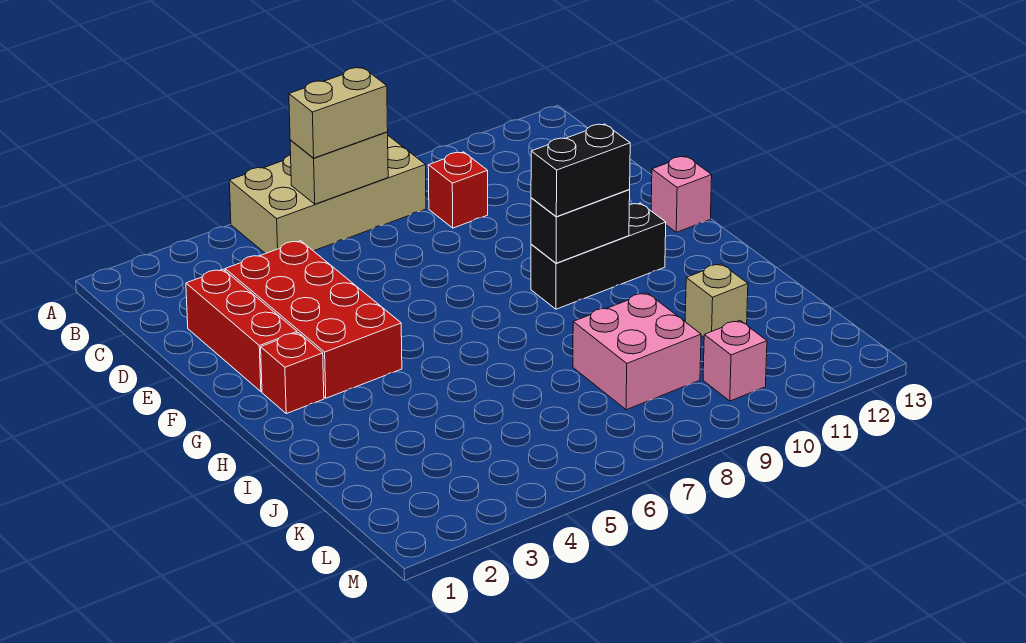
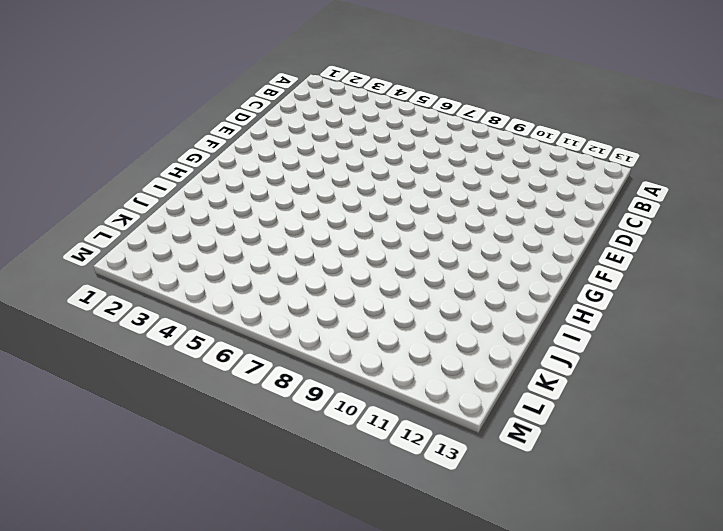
none -> tan brick A5:B8 level 1
none -> red brick C9 level 1
none -> red brick D2:F2 level 1

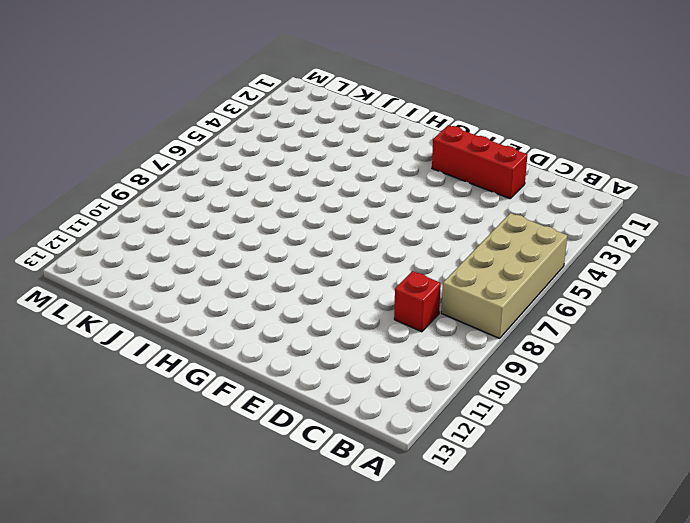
none -> red brick D3:G4 level 1
none -> pink brick F13 level 1
none -> red brick G2 level 1

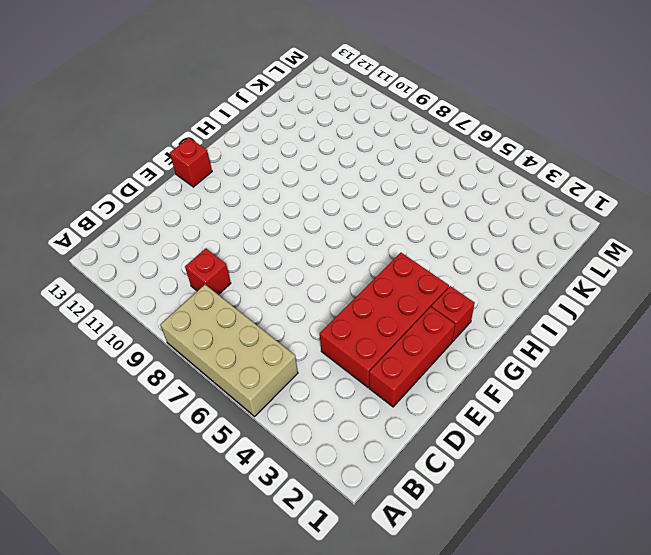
red brick F13 level 1 -> pink brick F13 level 1
none -> black brick G9:G11 level 1
none -> pink brick J8:K9 level 1
none -> tan brick J11 level 1

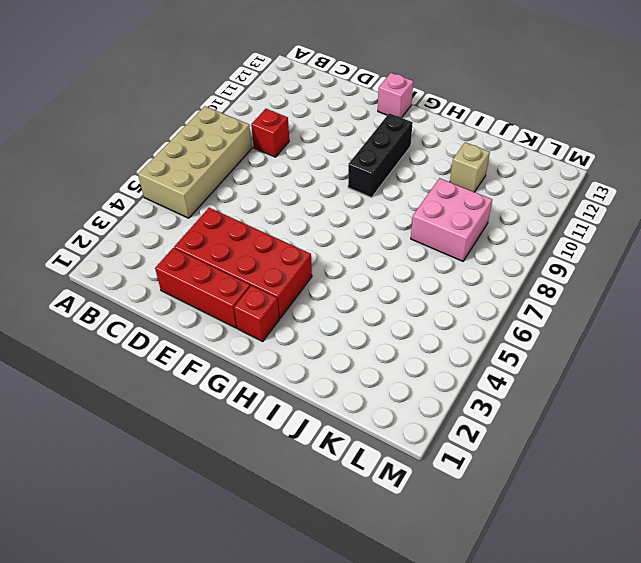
none -> pink brick L10 level 1
none -> tan brick B6:B7 level 2
none -> black brick G9:G10 level 2

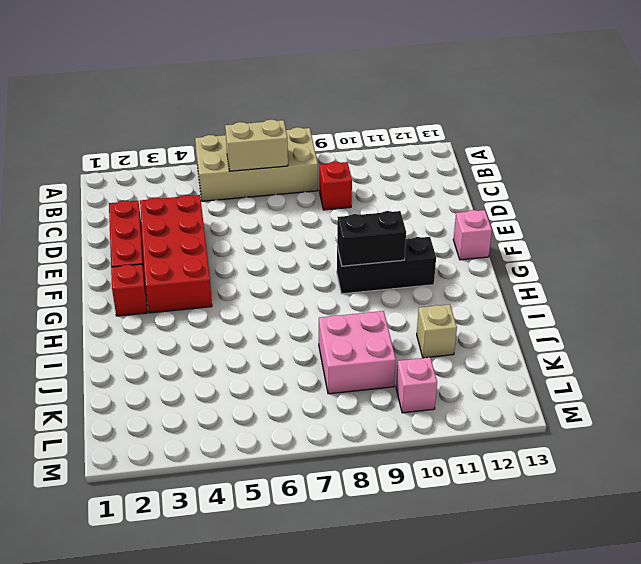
none -> tan brick B6:B7 level 3
none -> black brick G9:G10 level 3

